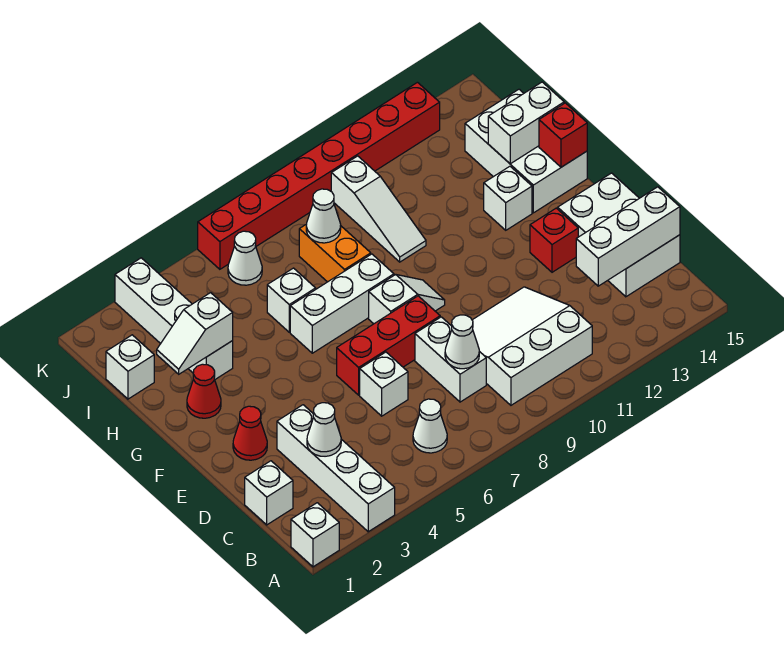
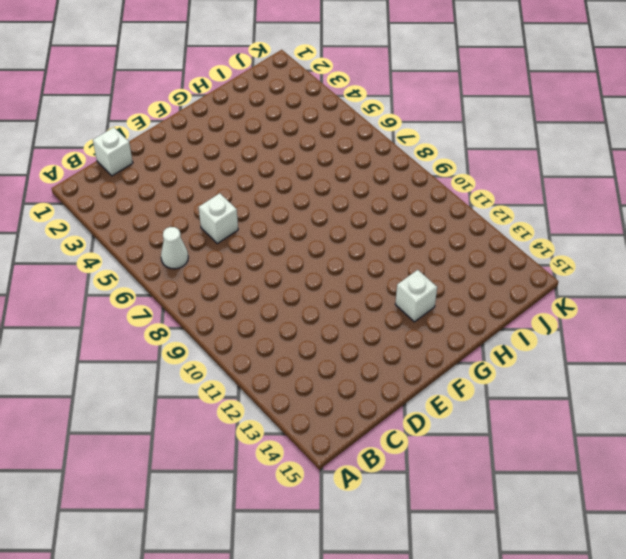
none -> white brick A1 level 1
none -> white brick A3:D3 level 1
none -> white slope B9:D11 level 1 top B
none -> white brick C8:D8 level 1

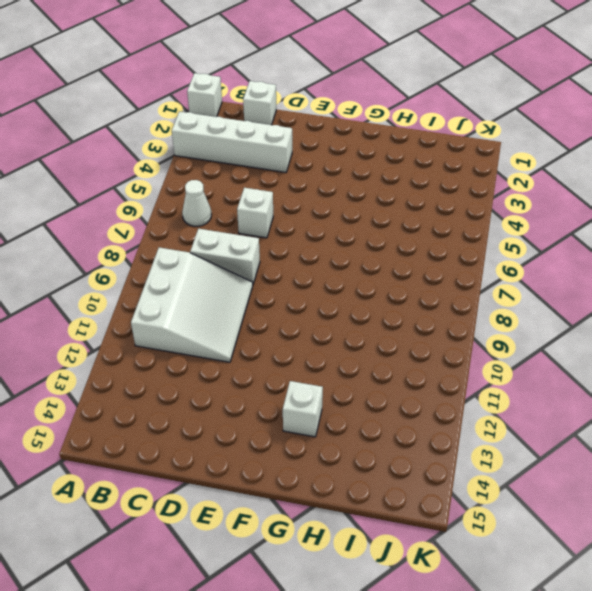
none -> white brick C14:E15 level 1
none -> red cone E2 level 1
none -> red brick E6:E8 level 1
none -> red brick E13 level 1

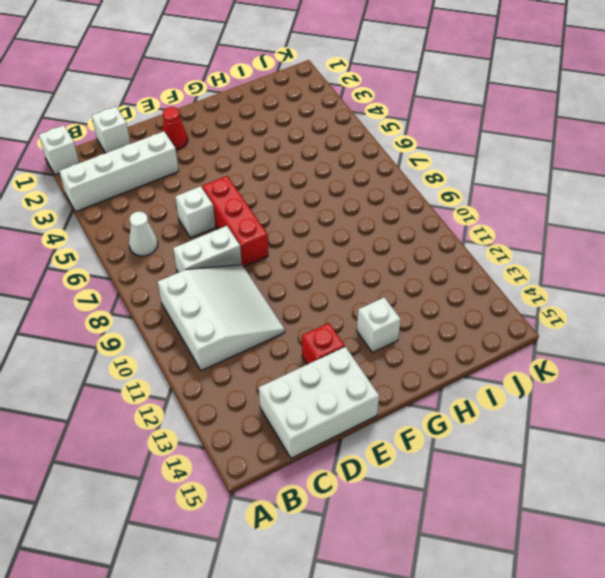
none -> white slope F8:F9 level 1 top 8
none -> red cone G2 level 1
none -> white brick G6:G8 level 1
none -> white brick G14:I15 level 1

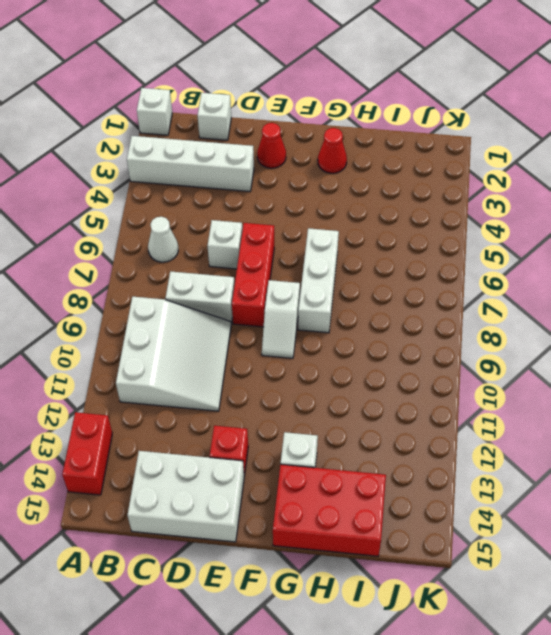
red brick A13:A14 level 1 -> none
red brick G14:I15 level 1 -> white brick G14:I15 level 1
none -> white brick H3:K3 level 1
none -> white brick H6 level 1
none -> orange brick H8:I8 level 1
none -> white slope H10:J10 level 1 top J

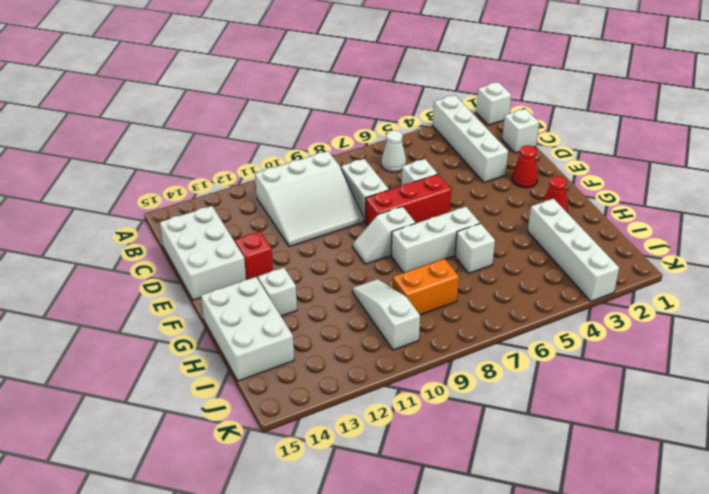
orange brick I8:I9 level 1 -> orange brick H8:I8 level 1
none -> white brick I1 level 1
none -> white cone J6 level 1
none -> red brick K6:K13 level 1
none -> white cone C3 level 2

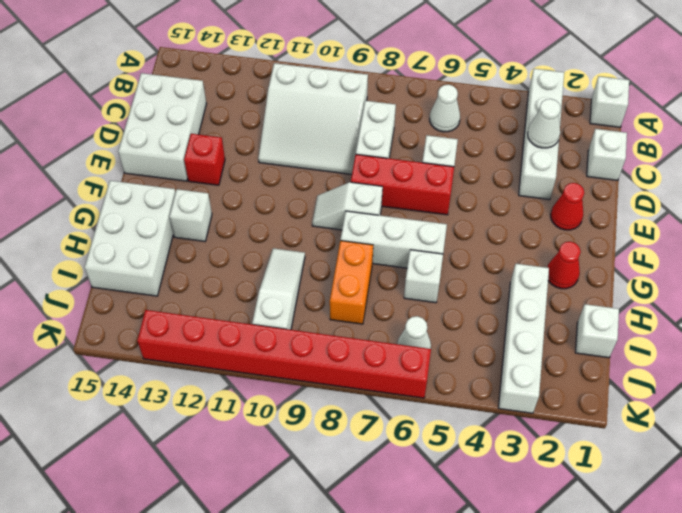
none -> white cone C8 level 2
none -> white brick C13:C15 level 2
none -> red brick G15 level 2
none -> white slope H2:H3 level 2 top 3

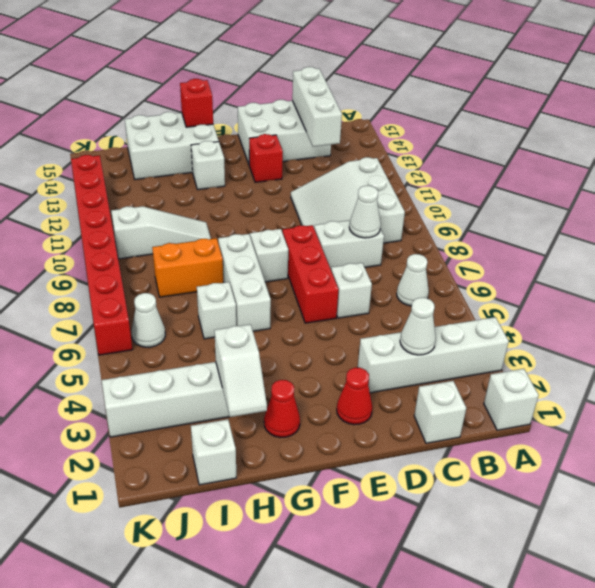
none -> white brick H14:H15 level 2
none -> white cone I8 level 2

